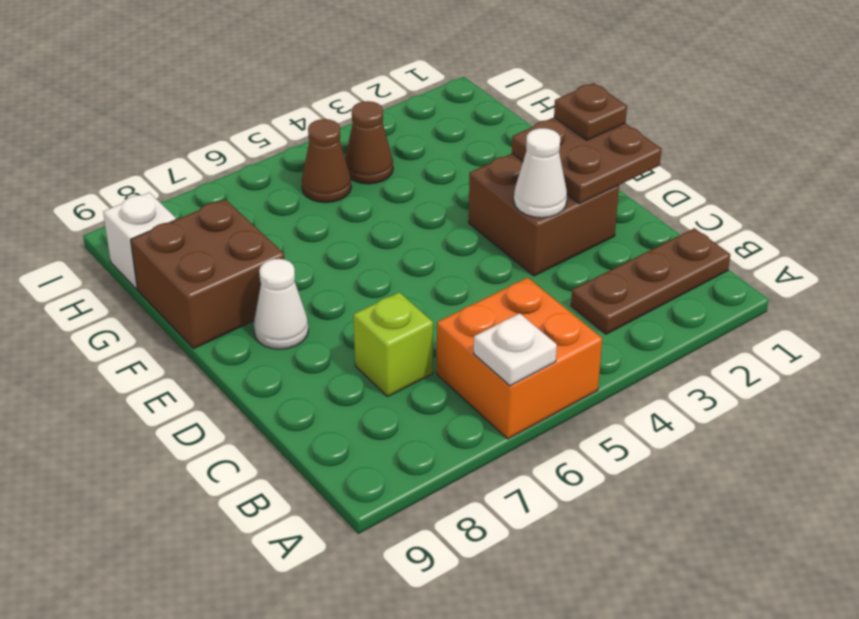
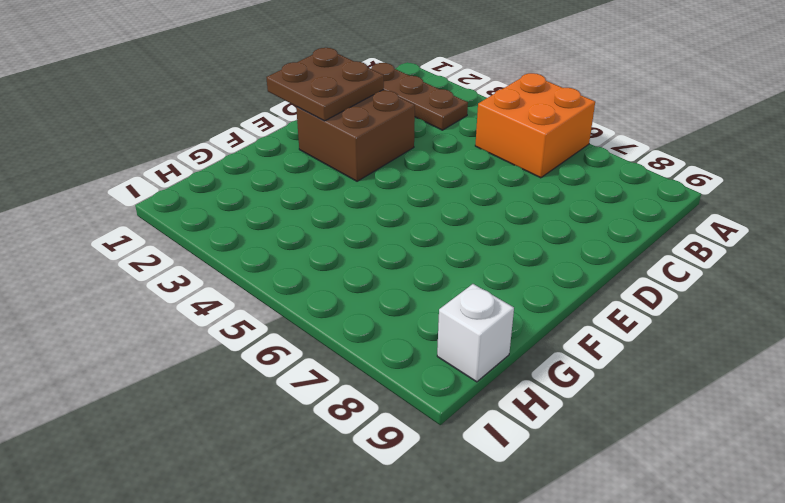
none -> lime brick C7 level 1
none -> white cone E8 level 1
none -> brown brick F8:G9 level 1

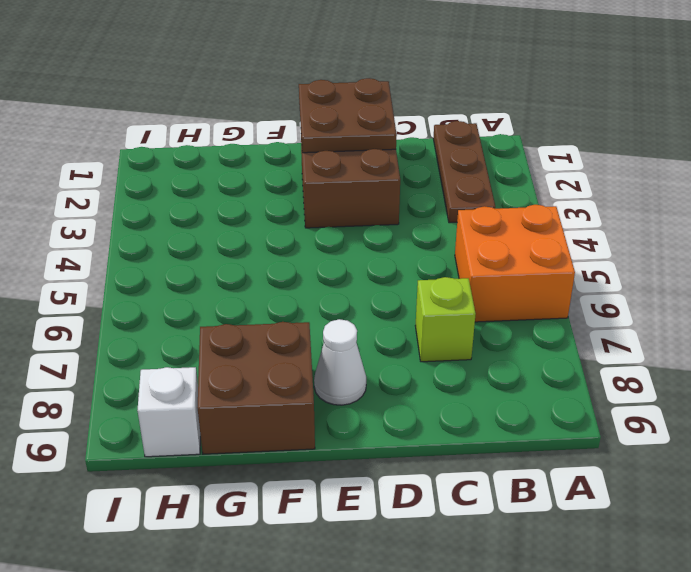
none -> brown cone H4 level 1
none -> brown cone H5 level 1
none -> white plate A6 level 2

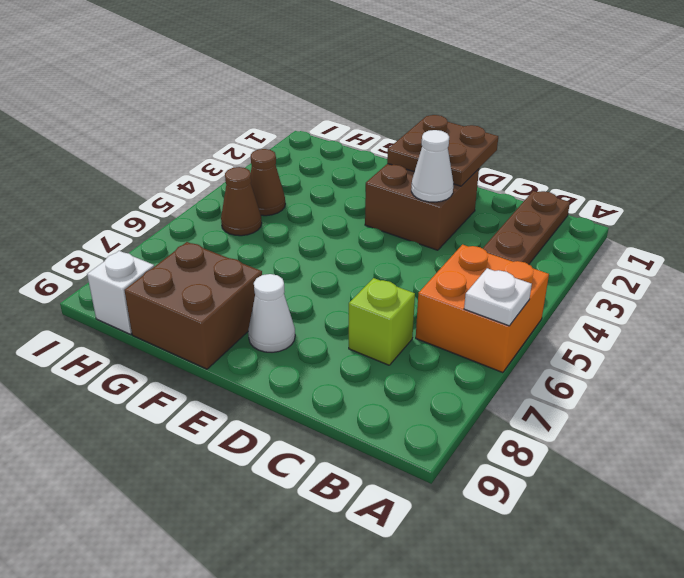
none -> brown plate E1 level 3

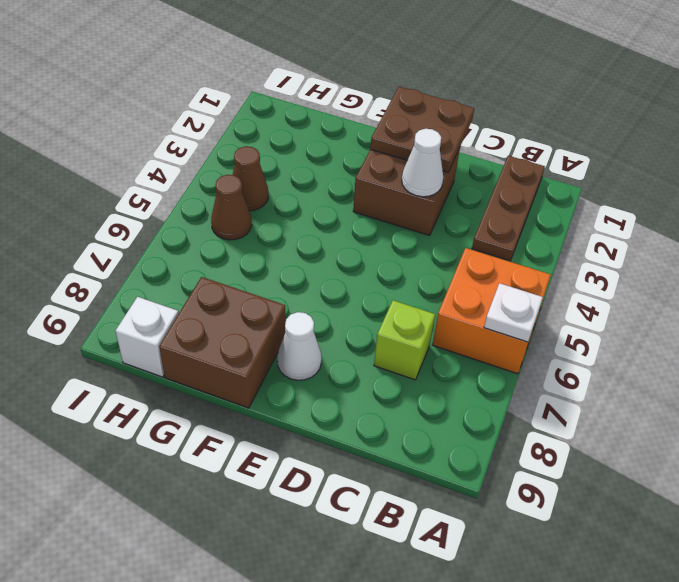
none -> brown plate E1 level 3

